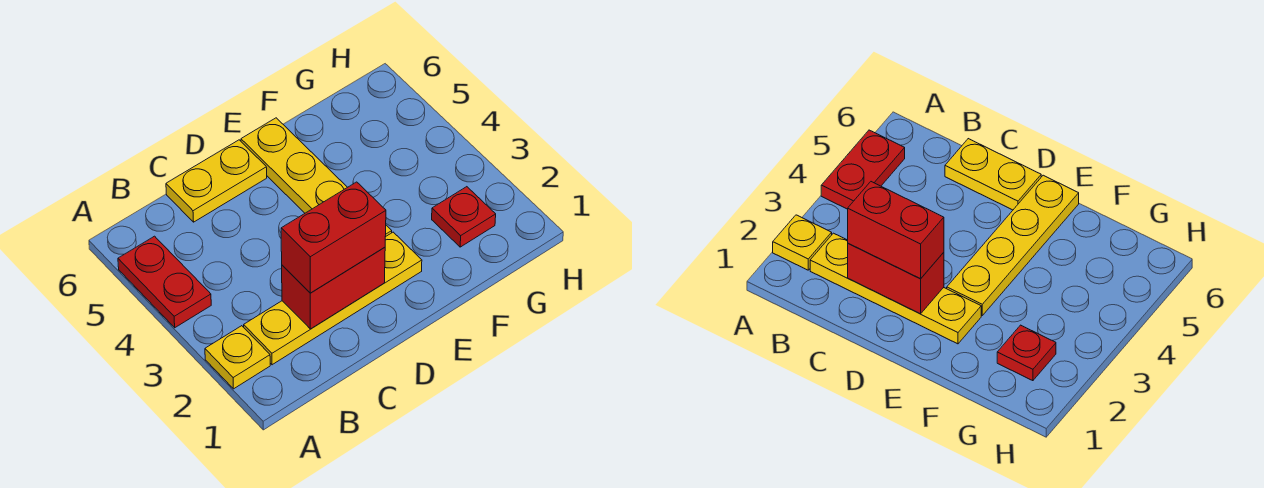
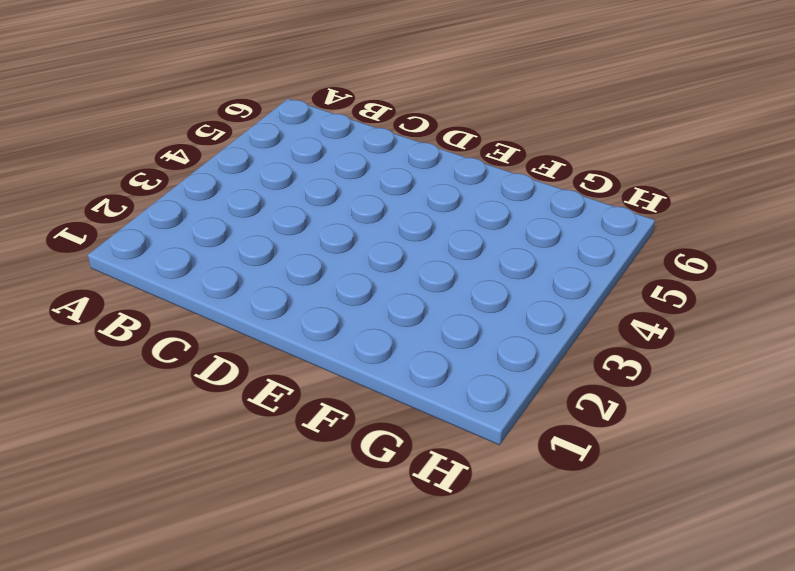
none -> yellow plate A2 level 1
none -> red plate A4:A5 level 1

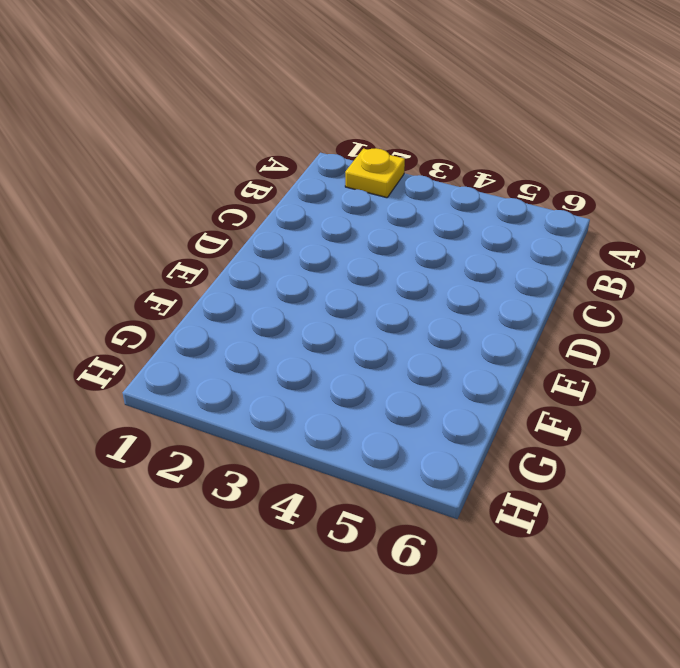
none -> red plate A4:A5 level 1
none -> yellow plate B2:E2 level 1

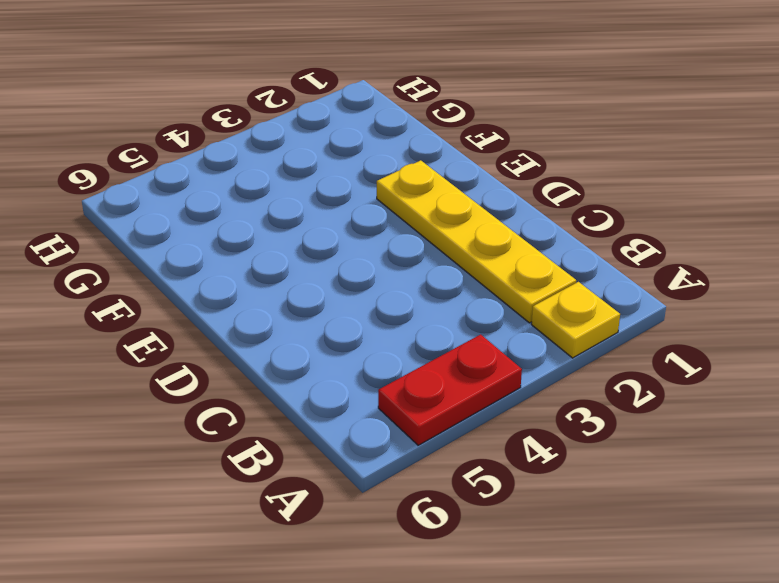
none -> yellow plate C6:D6 level 1
none -> yellow plate E3:E6 level 1

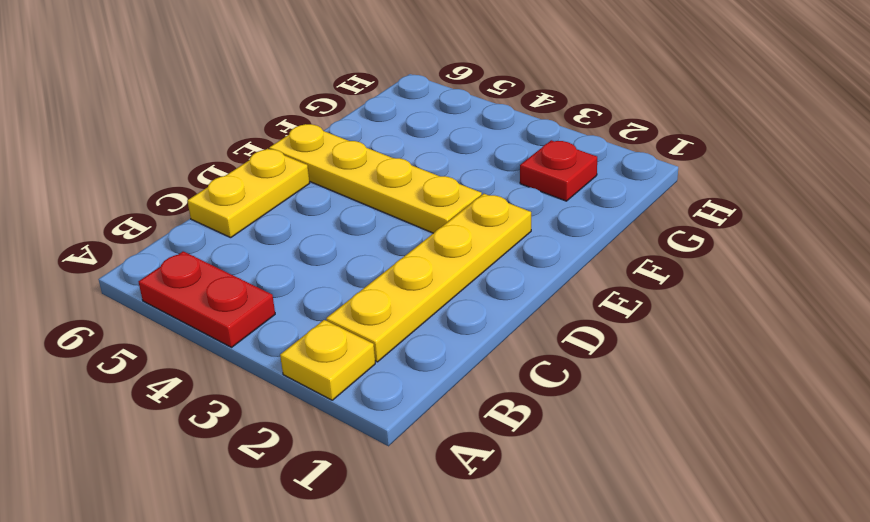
none -> red brick C2:D2 level 2
none -> red brick C2:D2 level 3

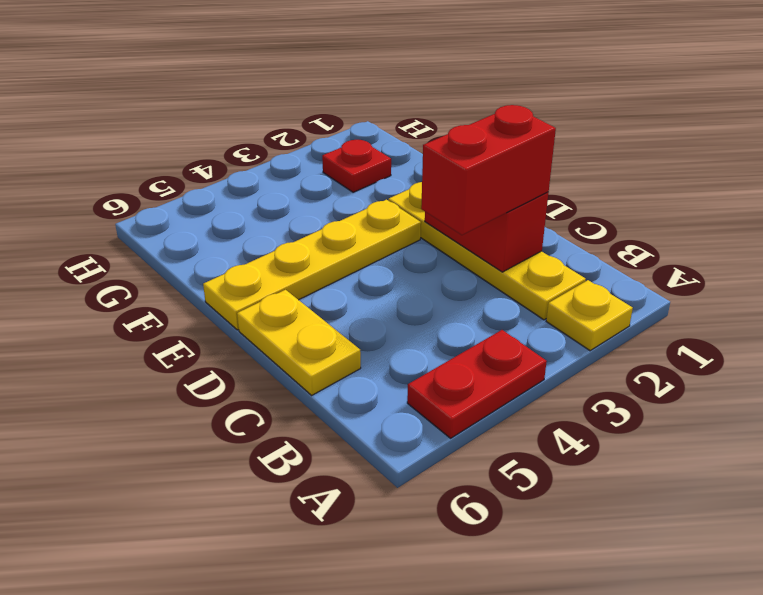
red brick C2:C3 level 3 -> red brick C2:D2 level 3

